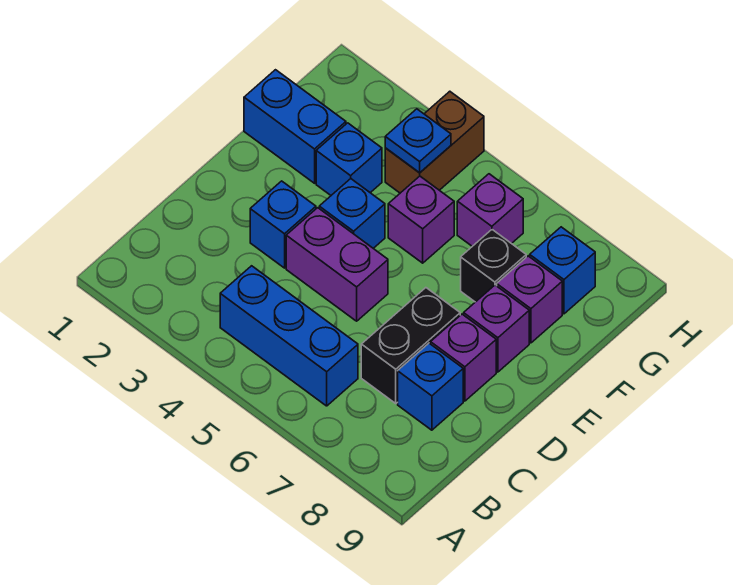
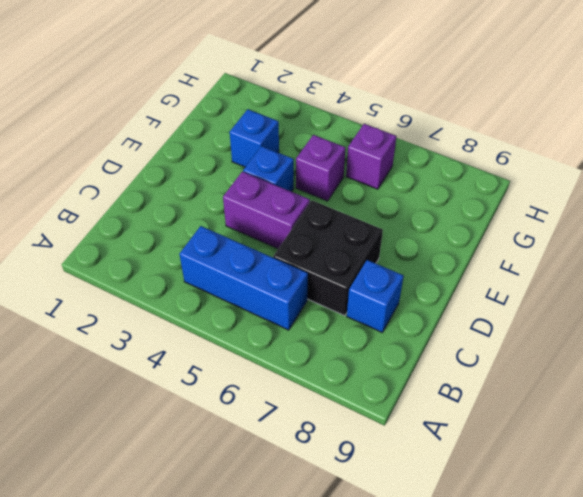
black brick C6:D7 level 1 -> black brick C7:D7 level 1
none -> blue brick D3 level 1
none -> purple brick D8 level 1
none -> purple brick E8 level 1

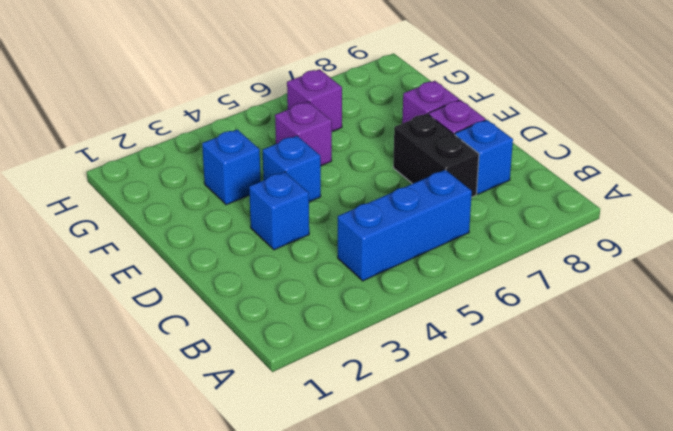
none -> purple brick D4:D5 level 1
none -> blue brick F1:F2 level 1
none -> black brick F7 level 1

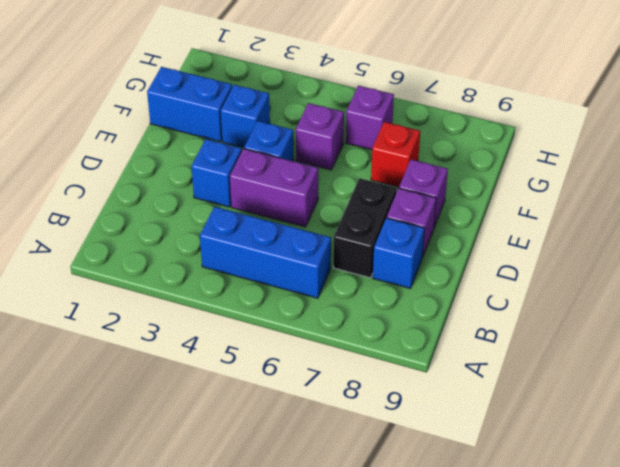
red brick F7 level 1 -> black brick F7 level 1
none -> purple brick F8 level 1
none -> brown brick G4:H4 level 1
none -> blue brick G8 level 1

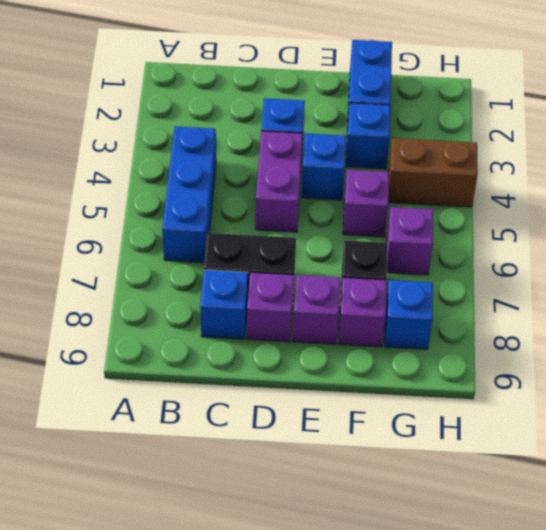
none -> blue plate G4 level 2

